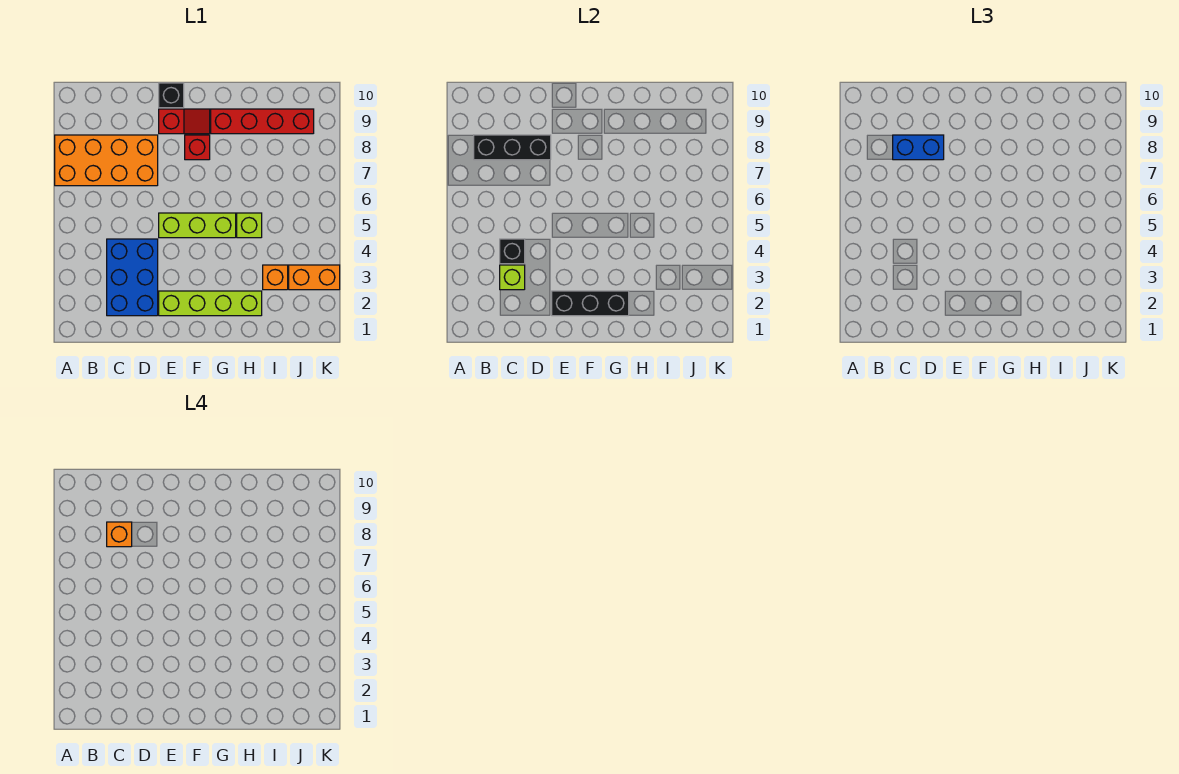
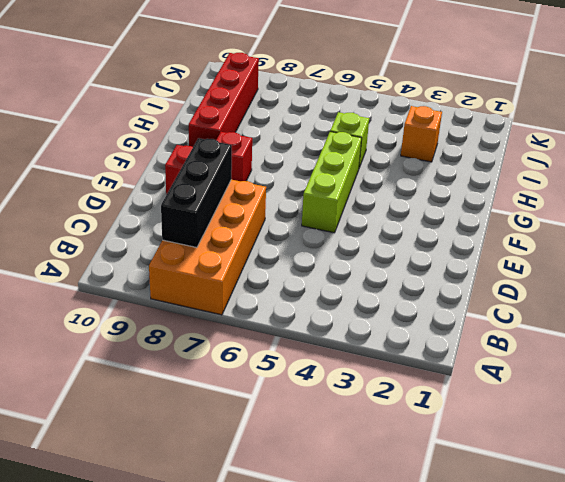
none -> blue brick C2:D4 level 1
none -> lime brick E2:H2 level 1
none -> black brick E10 level 1

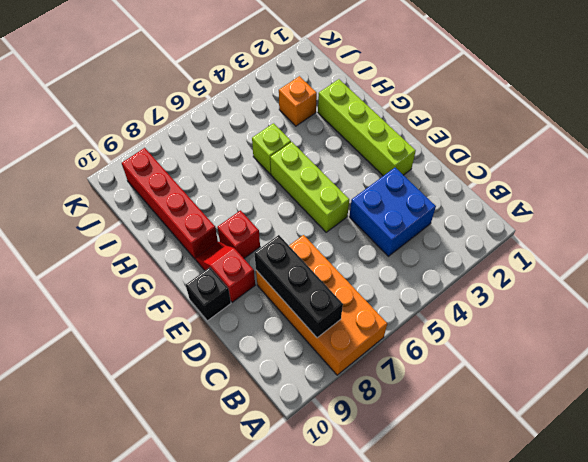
blue brick C3:D4 level 1 -> blue brick C2:D4 level 1
none -> orange brick J3:K3 level 1
none -> lime brick C3 level 2
none -> black brick C4 level 2

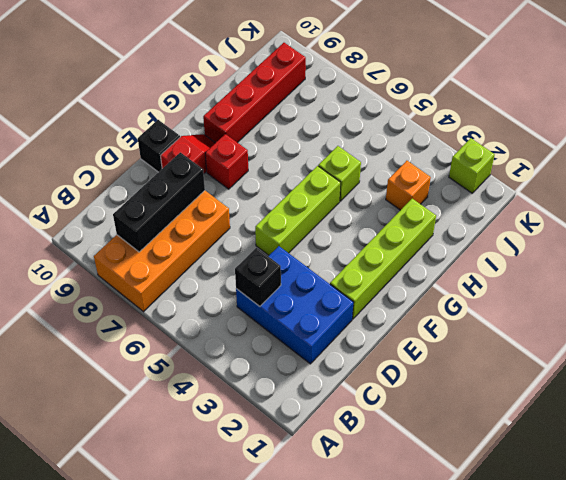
lime brick K2 level 1 -> lime brick C3 level 2
none -> orange brick J3:K3 level 1
none -> black brick E2:G2 level 2
none -> blue brick C8:D8 level 3

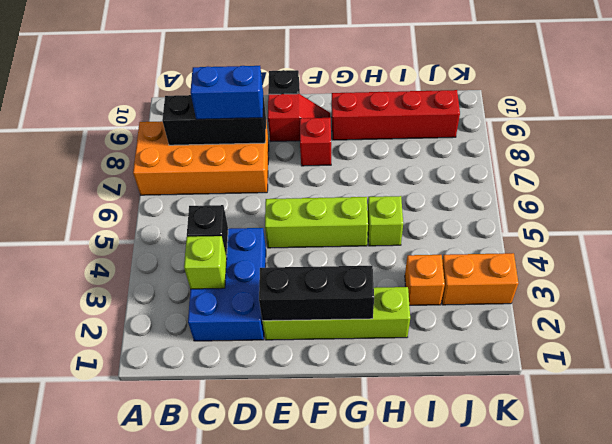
none -> orange brick C8 level 4

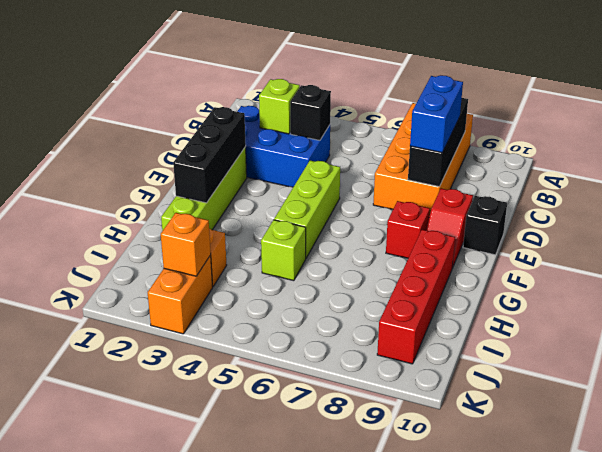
orange brick J3 level 2 -> orange brick C8 level 4

